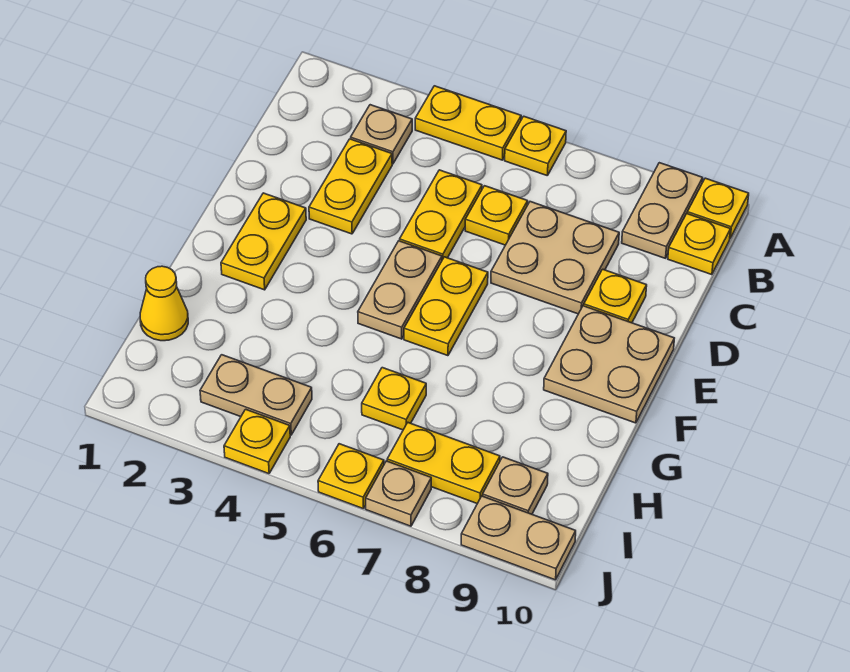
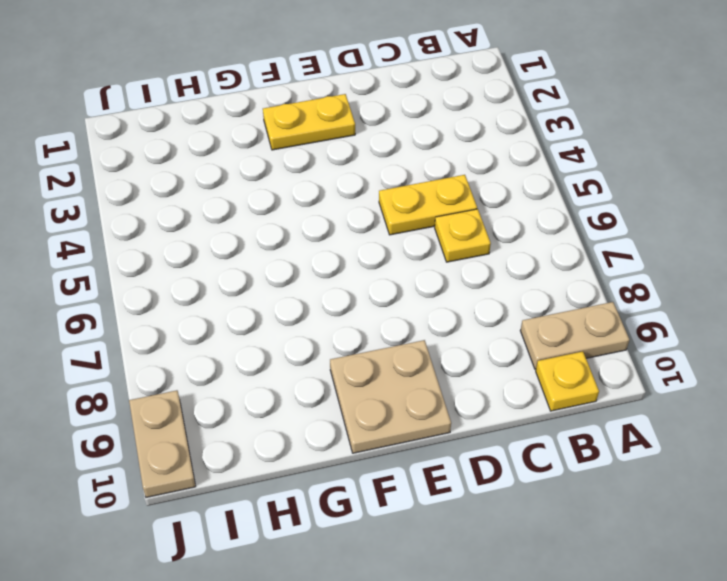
none -> yellow plate A4:A5 level 1
none -> yellow plate A6 level 1
none -> yellow plate A10 level 1

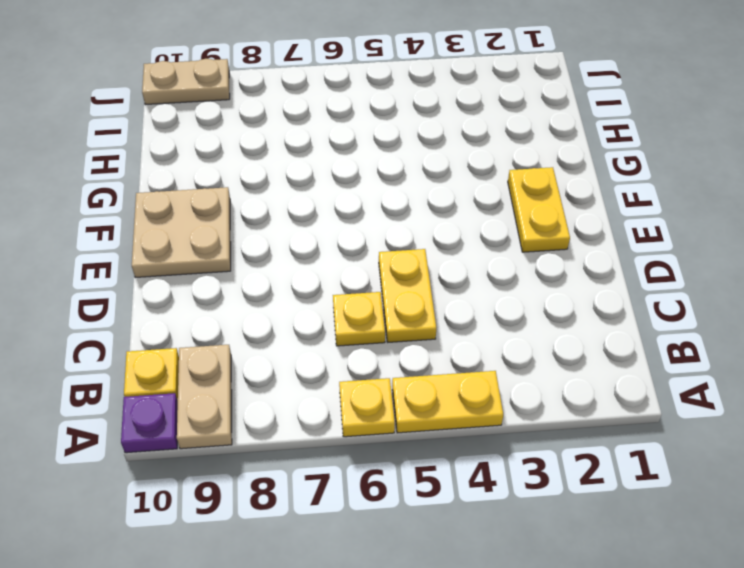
purple plate A10 level 1 -> yellow plate A10 level 1
none -> tan plate B3 level 1
none -> yellow plate C3:D3 level 1
none -> tan plate C7:D8 level 1

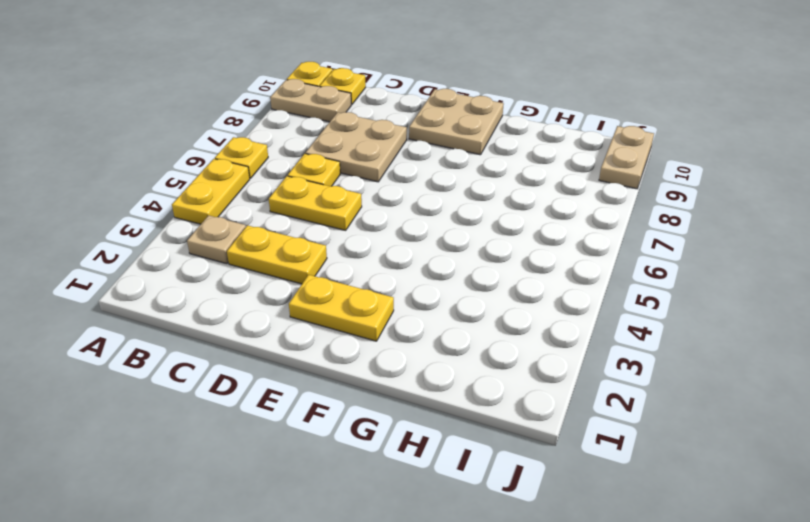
none -> yellow plate D9 level 1
none -> tan plate E5:F5 level 1
none -> yellow plate E6:F6 level 1

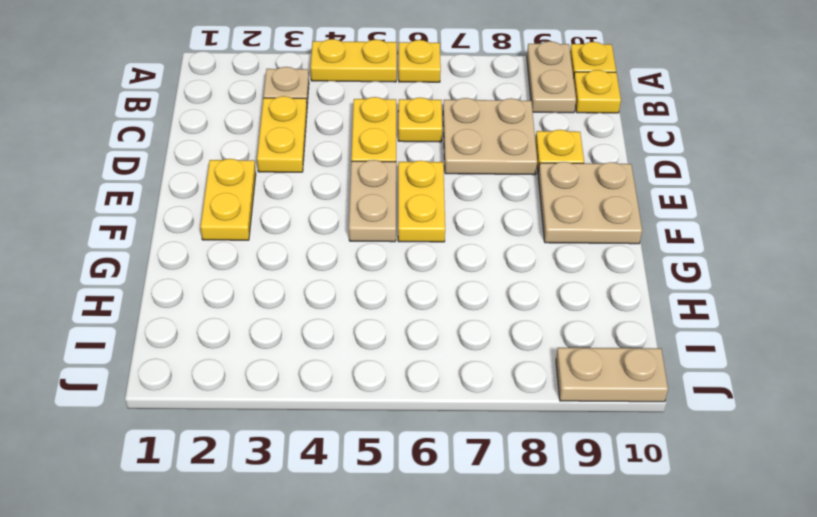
none -> yellow cone H1 level 1
none -> yellow plate H6 level 1
none -> tan plate I3:I4 level 1

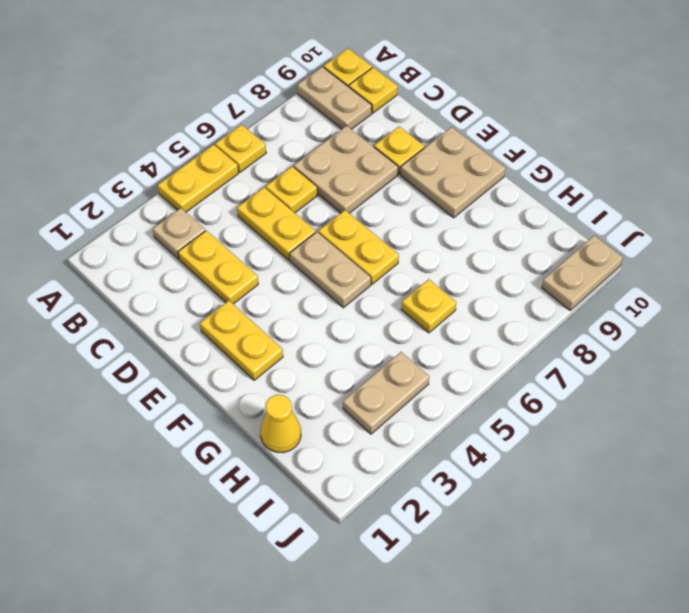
none -> yellow plate I7:I8 level 1
none -> tan plate I9 level 1
none -> yellow plate J4 level 1

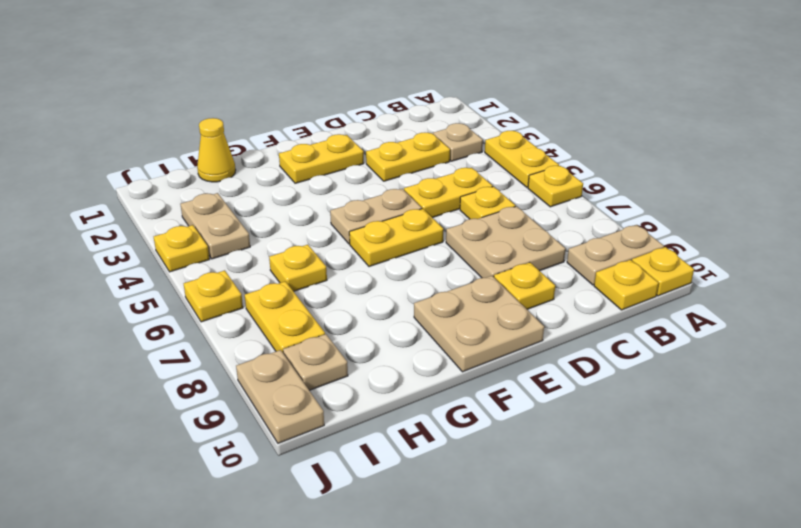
none -> tan plate J7 level 1

